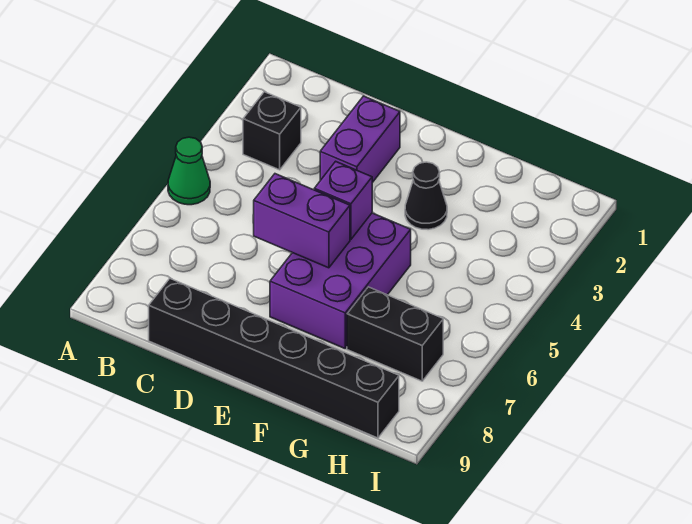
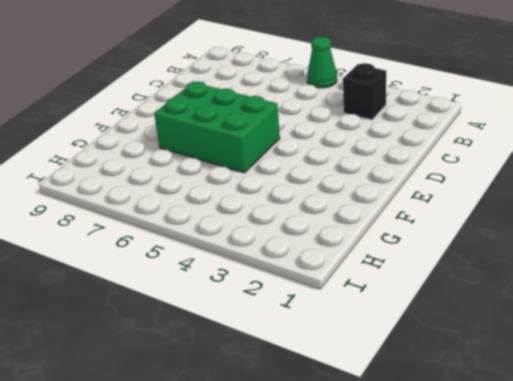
green brick E5:F7 level 1 -> purple brick E5:F7 level 1
none -> black brick C9:H9 level 1
none -> purple brick D2:D3 level 1

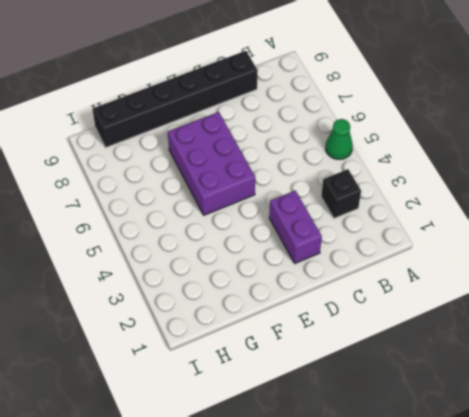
none -> black cone F3 level 1
none -> black brick G7:H7 level 1

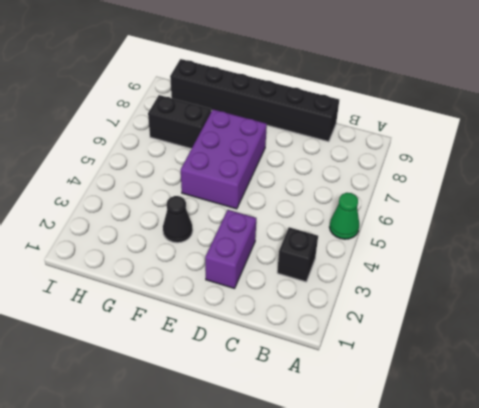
none -> purple brick D6:E6 level 2
none -> purple brick E5 level 2

